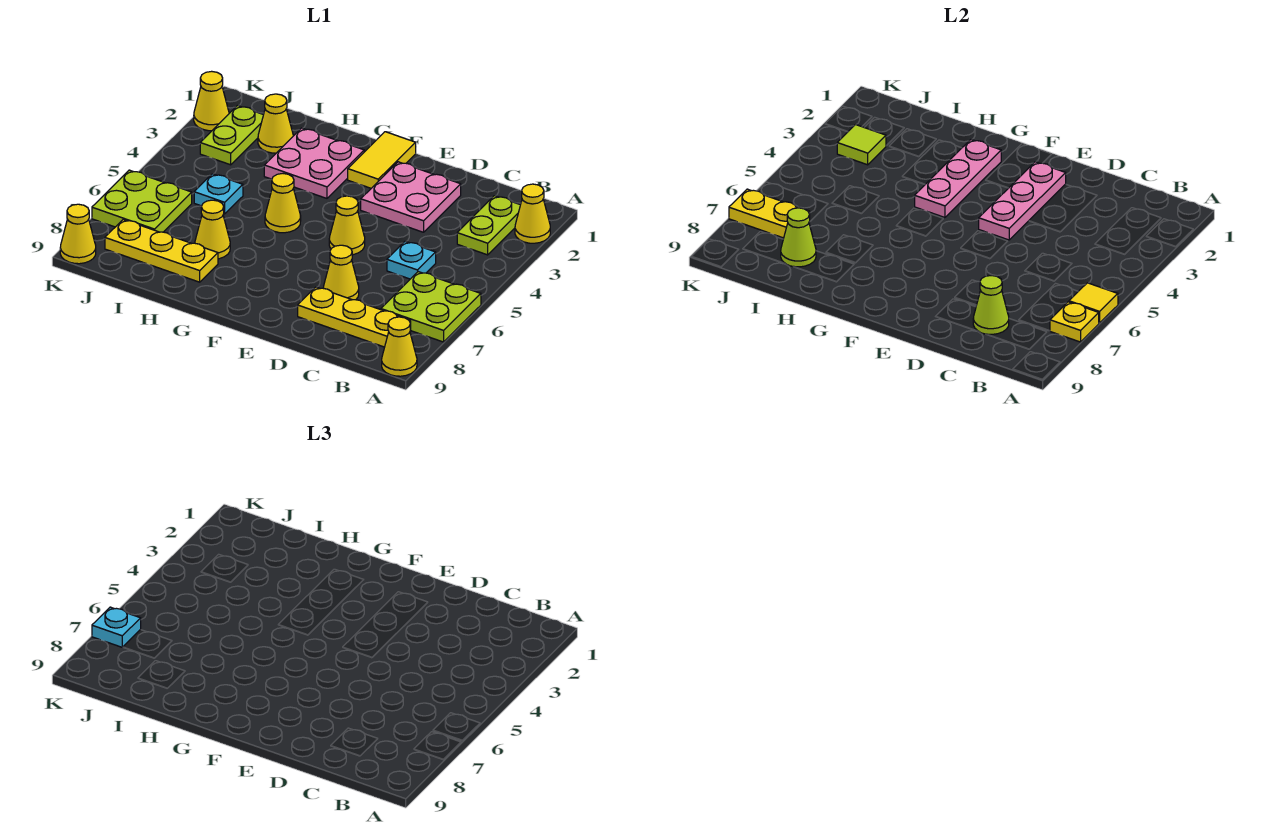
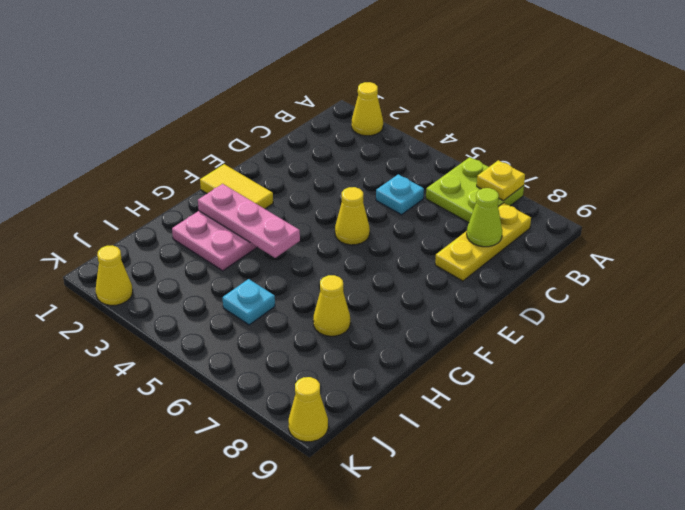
none -> yellow cone A9 level 1
none -> lime plate B2:B3 level 1
none -> pink plate D2:E3 level 1

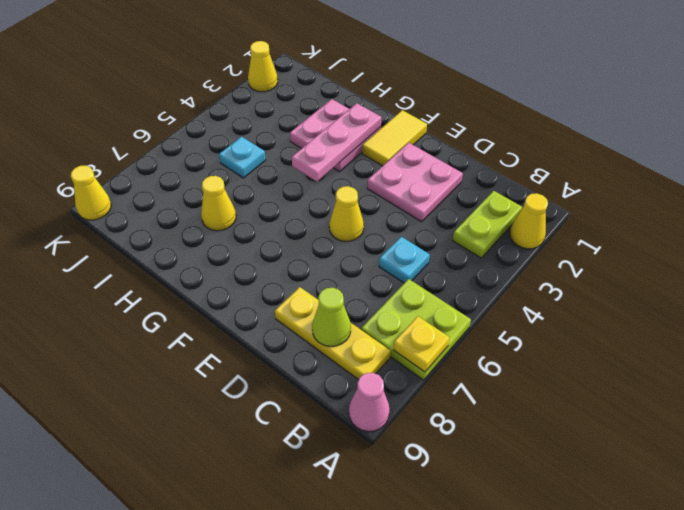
pink cone A9 level 1 -> yellow cone A9 level 1
none -> yellow cone D7 level 1
none -> yellow cone G5 level 1
none -> yellow plate H8:J8 level 1

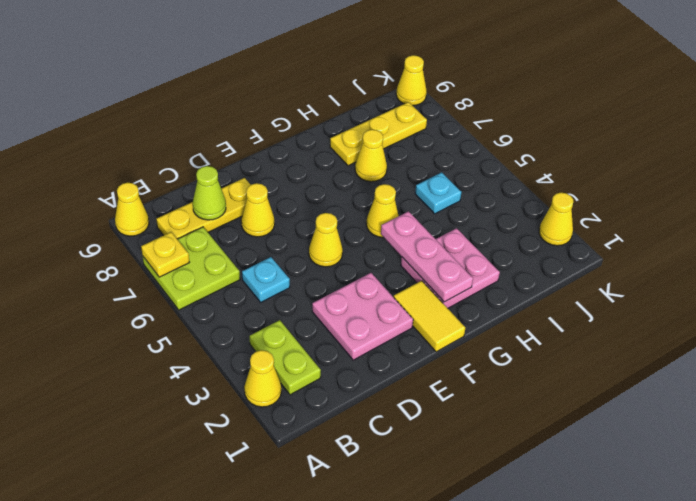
none -> yellow cone I2 level 1
none -> lime plate J2:J3 level 1
none -> lime plate J6:K7 level 1

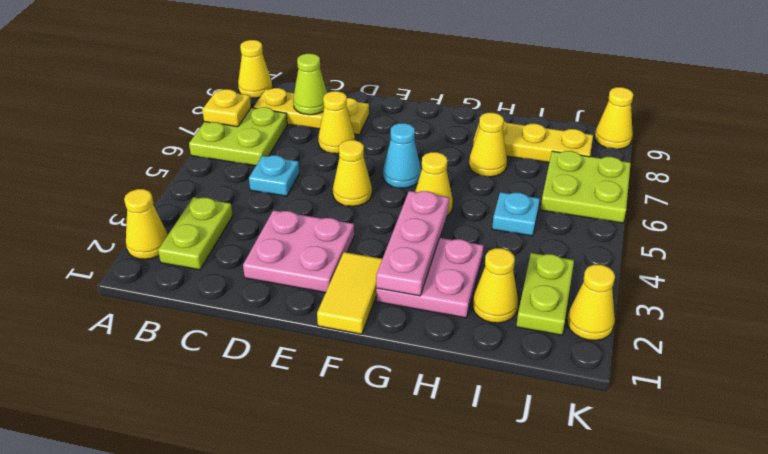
cyan cone F6 level 1 -> none
none -> yellow tile A6 level 2
none -> pink plate E2:E4 level 2
none -> lime cone I8 level 2

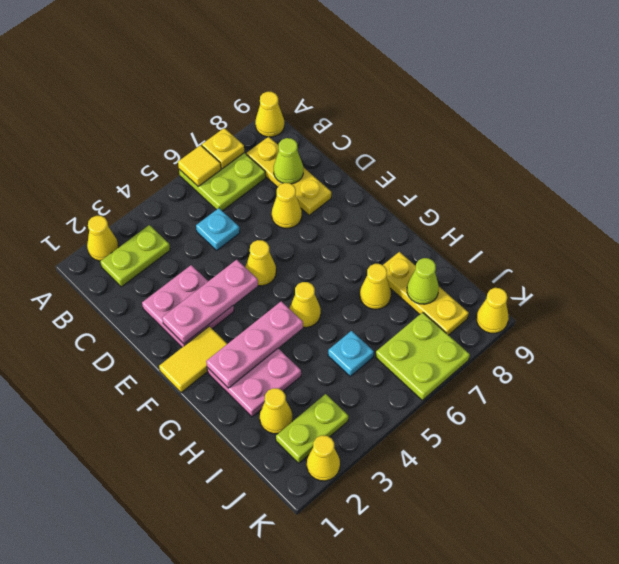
none -> lime tile J3 level 2
none -> yellow plate J7:K7 level 2
none -> cyan plate K7 level 3

